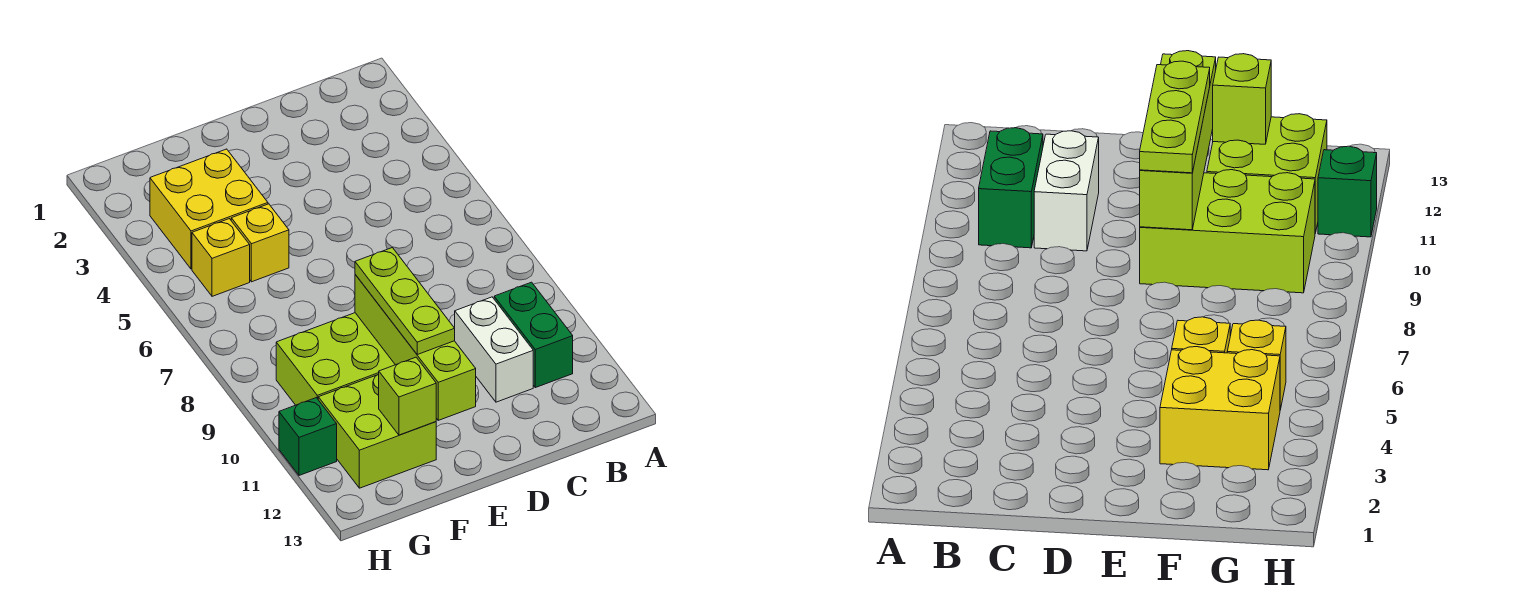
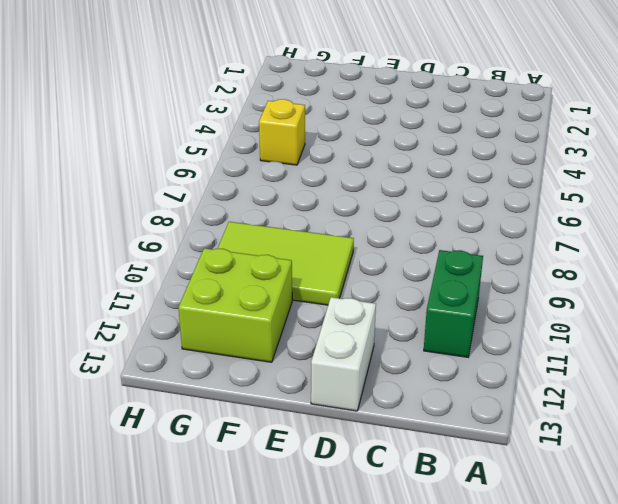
white brick D12:D13 level 1 -> white brick C10:C11 level 1
lime tile E9:G10 level 1 -> lime brick E9:G10 level 1
none -> yellow brick F3:G4 level 1
none -> yellow brick F5 level 1

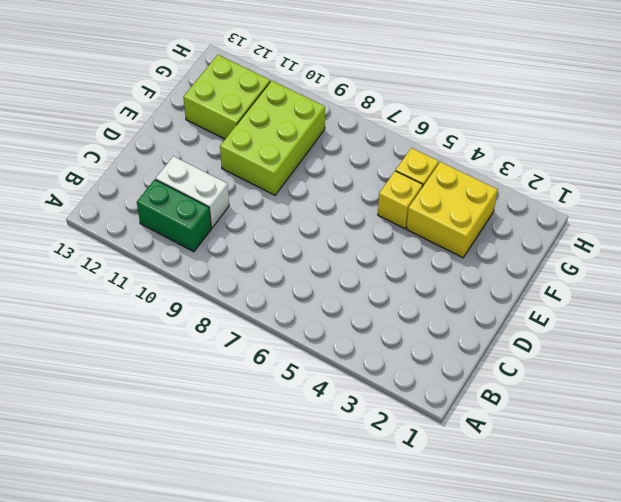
none -> green brick H11 level 1
none -> lime brick E9:E12 level 2

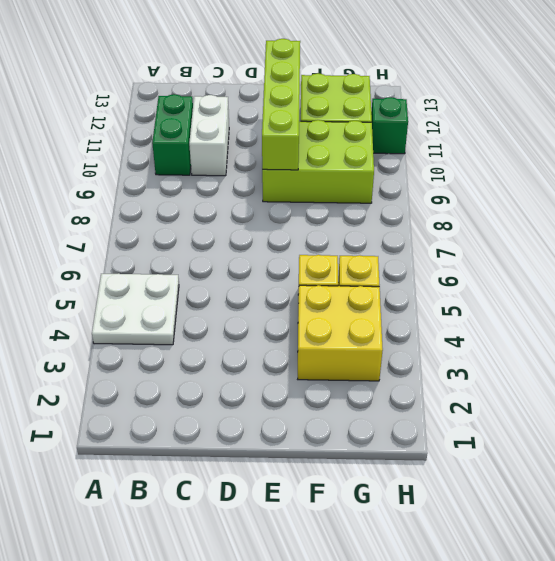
white plate A4:B5 level 1 -> none
none -> lime brick F12 level 2
none -> lime plate E9:E11 level 3

